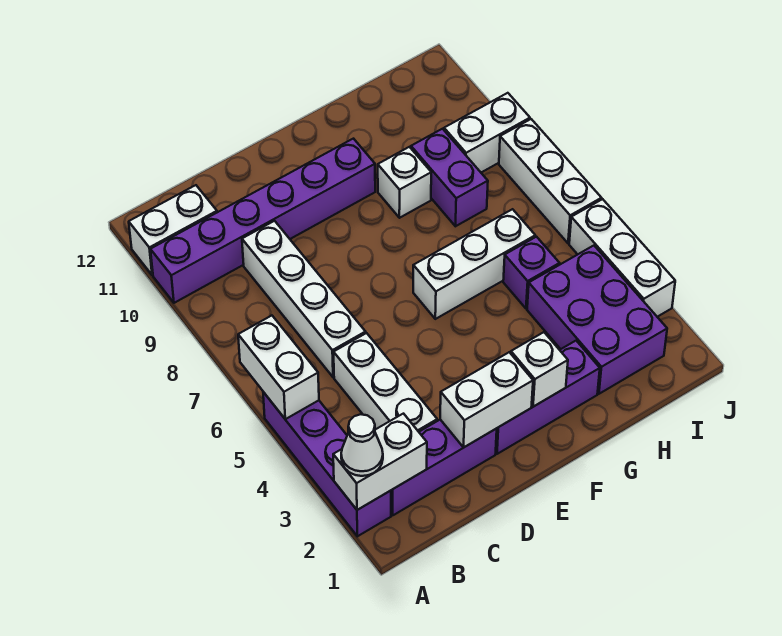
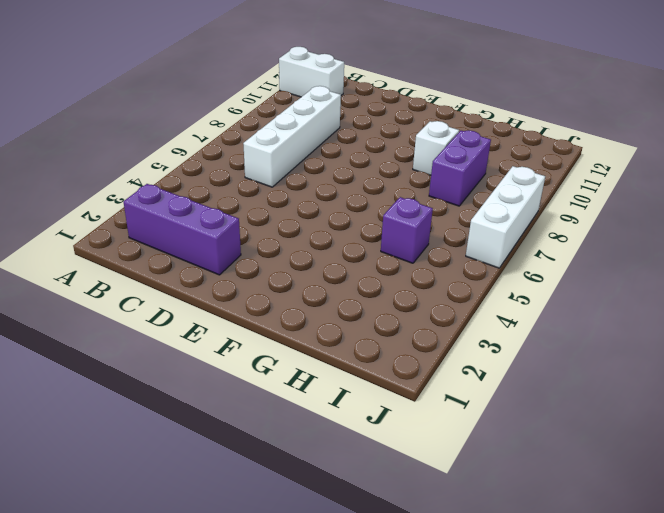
none -> purple brick A2:A5 level 1
none -> purple brick A10:F10 level 1
none -> white brick C3:C5 level 1

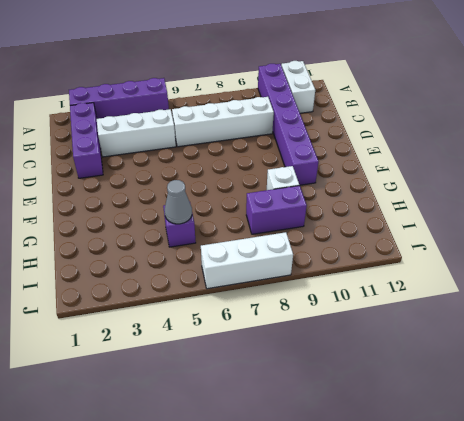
grey cone H5 level 2 -> none
none -> purple brick E2:G2 level 1
none -> white brick F6:H6 level 1
none -> purple brick H2:I4 level 1

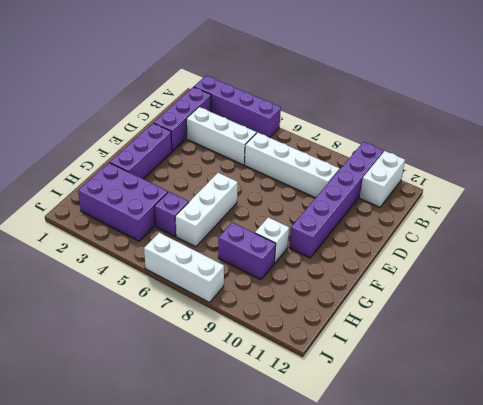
none -> white brick I9:J9 level 1
none -> white brick J3:J5 level 1
none -> white brick A2:B2 level 2

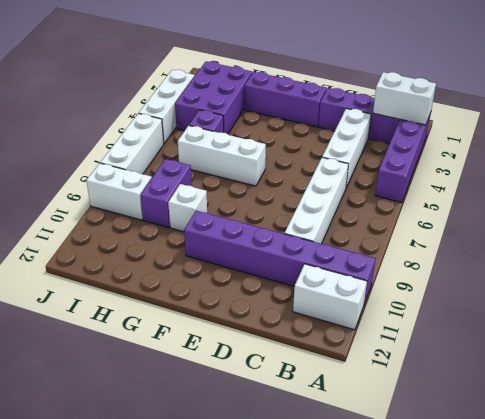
none -> white brick A5:A6 level 2
none -> white brick D2:E2 level 2
none -> white brick F2 level 2

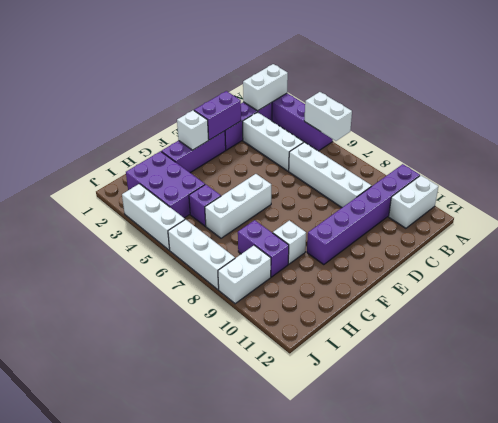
purple brick D2:E2 level 2 -> white brick D2:E2 level 2
none -> white cone A2 level 3

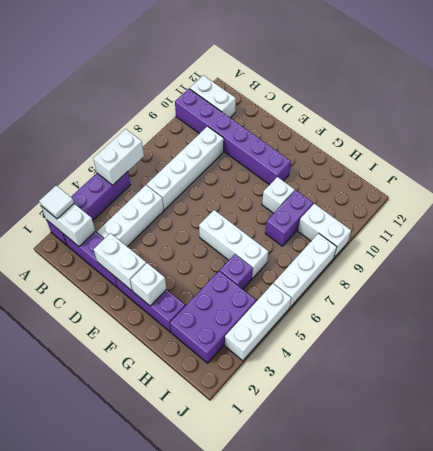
white tile A2 level 3 -> white cone A2 level 3

